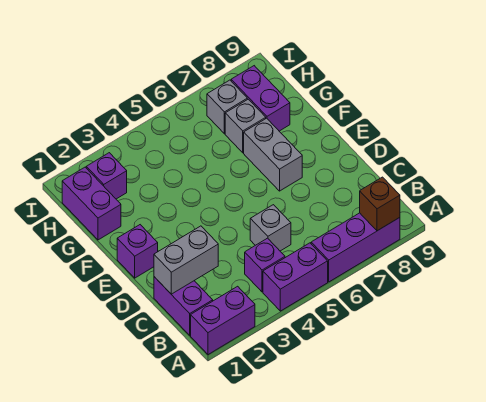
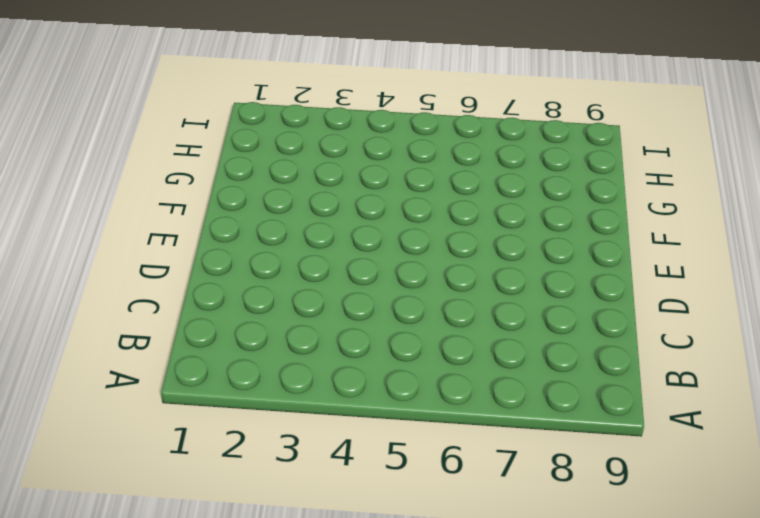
none -> purple brick A1:A2 level 1
none -> purple brick A4:A5 level 1
none -> purple brick A6:A8 level 1

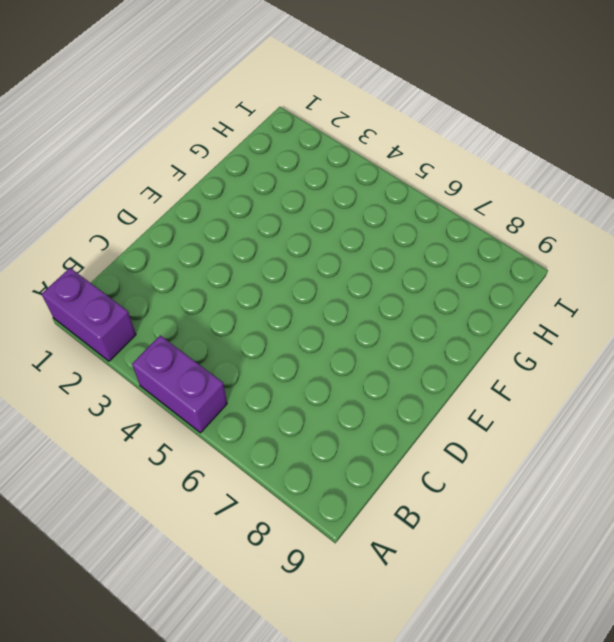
none -> purple brick A6:A8 level 1
none -> purple brick B1:C1 level 1
none -> purple brick B4 level 1

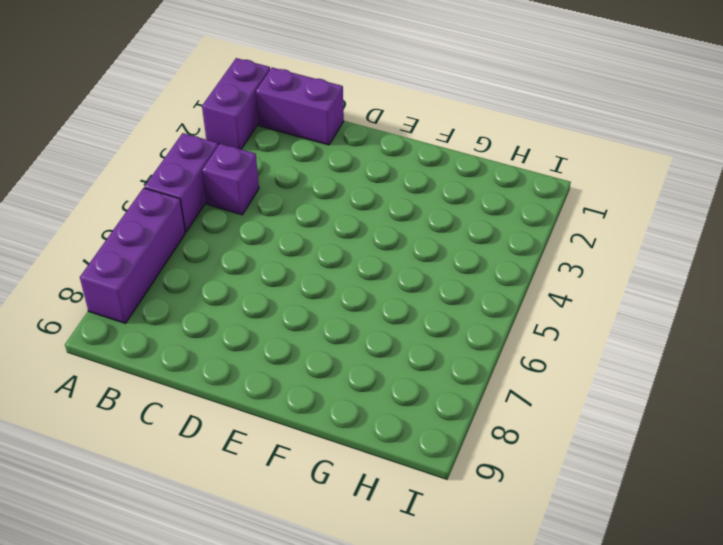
none -> grey brick C5 level 1
none -> purple brick E1 level 1
none -> grey brick E7:F7 level 1

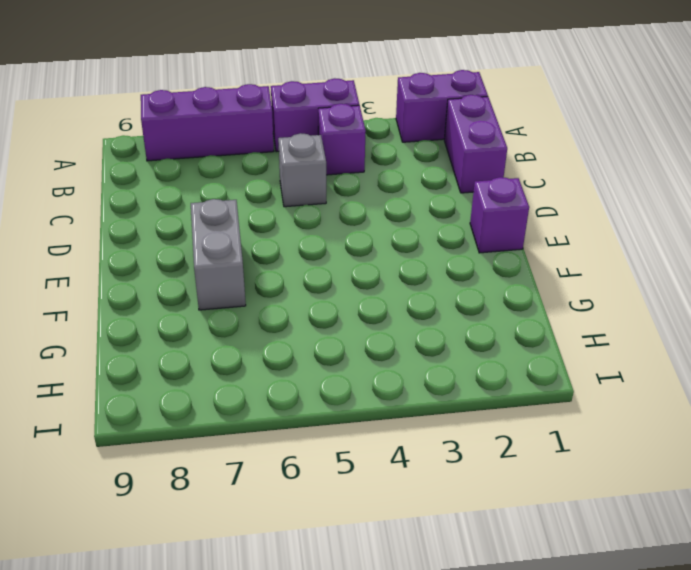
none -> purple brick G1:H1 level 1
none -> grey brick G7 level 1
none -> purple brick G8:H8 level 1

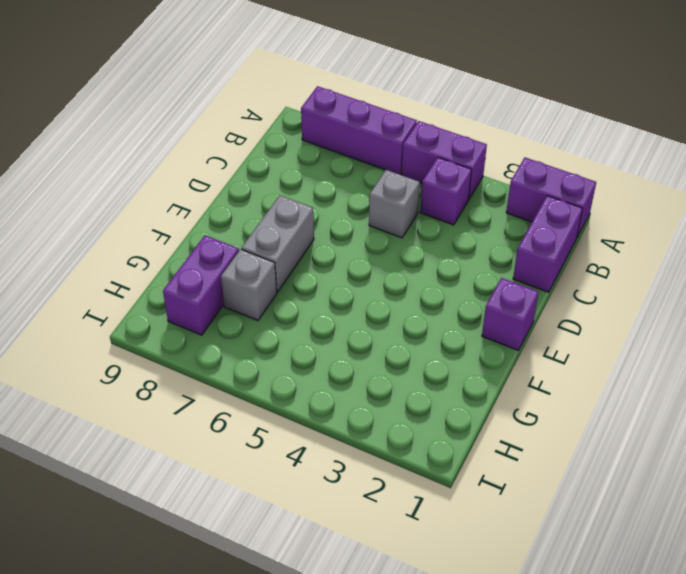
none -> purple brick G1:H1 level 1
none -> purple brick H2 level 1
none -> grey brick H7 level 1

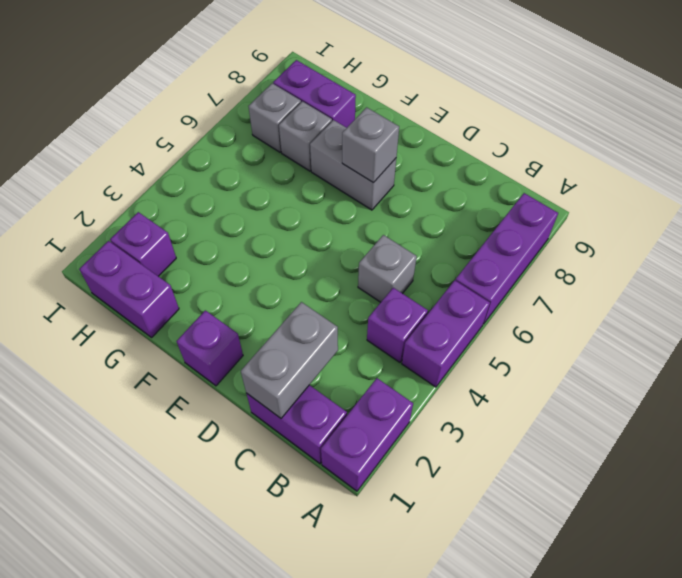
grey brick E7 level 2 -> none
none -> brown brick A8 level 2

